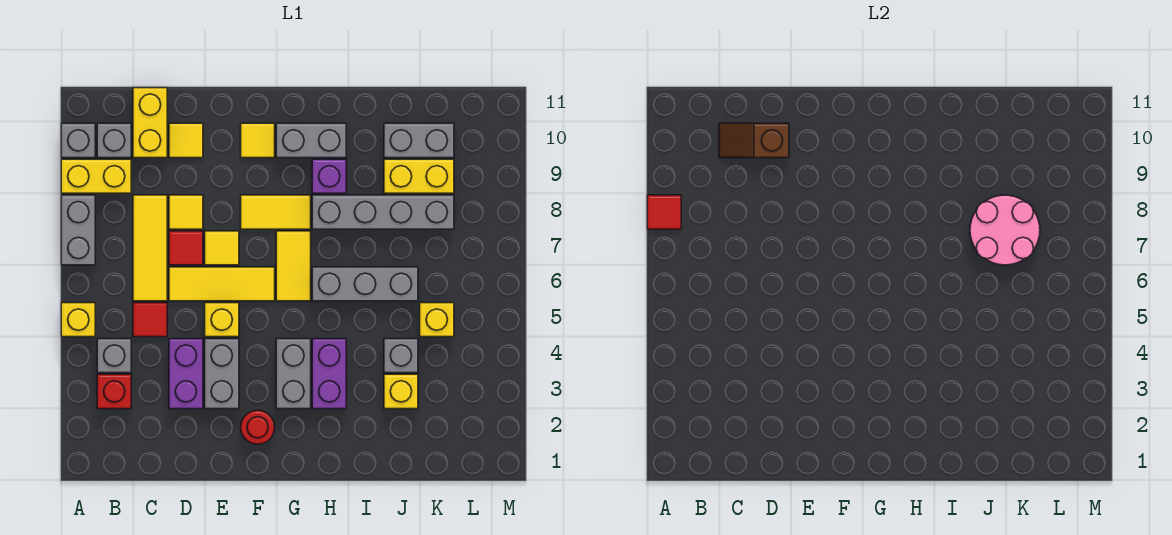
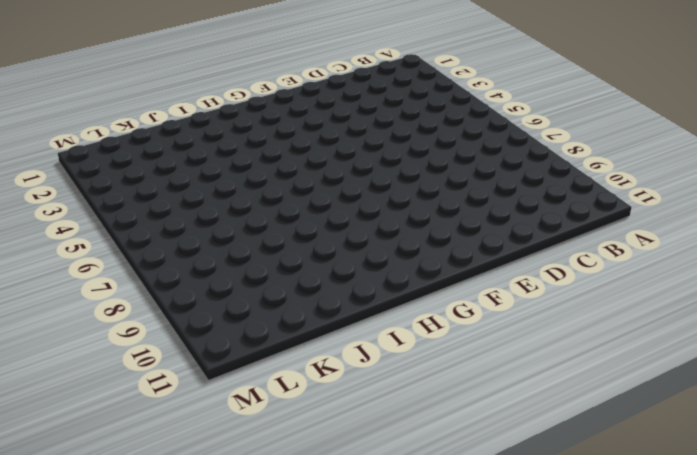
none -> yellow brick A5 level 1
none -> grey brick A7:A8 level 1
none -> yellow brick A9:B9 level 1
none -> grey brick A10 level 1

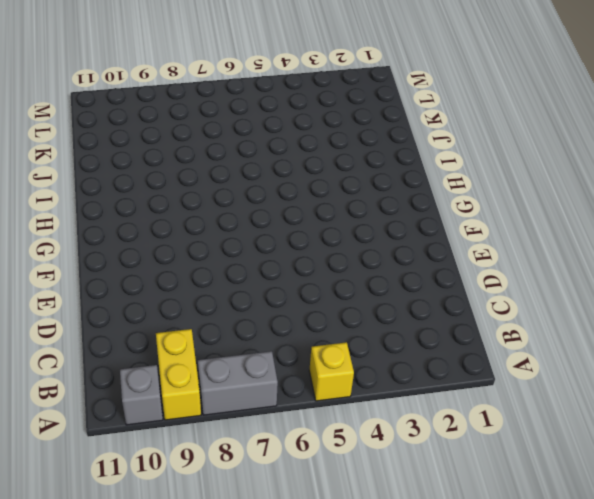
none -> red brick B3 level 1
none -> grey brick B4 level 1
none -> grey brick B10 level 1
none -> red tile C5 level 1

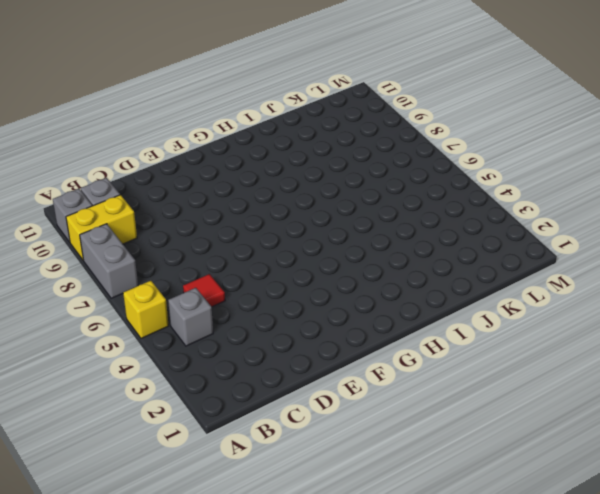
none -> red brick B3 level 1
none -> yellow tile C6:C8 level 1
none -> yellow brick C10:C11 level 1
none -> purple brick D3:D4 level 1

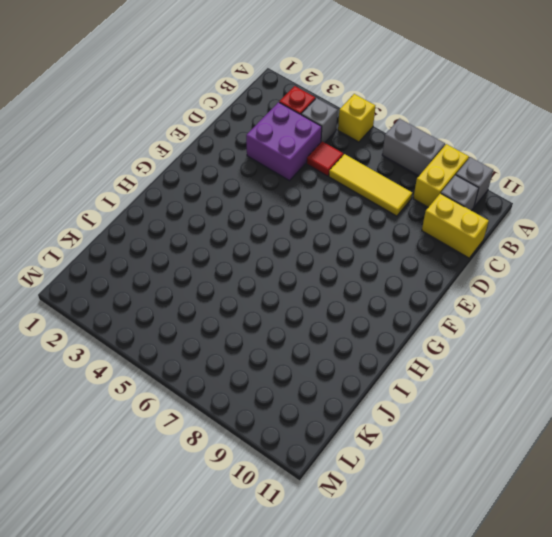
purple brick C3:D4 level 1 -> purple brick D3:D4 level 1
none -> yellow tile D6:F6 level 1
none -> red tile D7 level 1
none -> yellow tile D8 level 1
none -> yellow tile D10 level 1

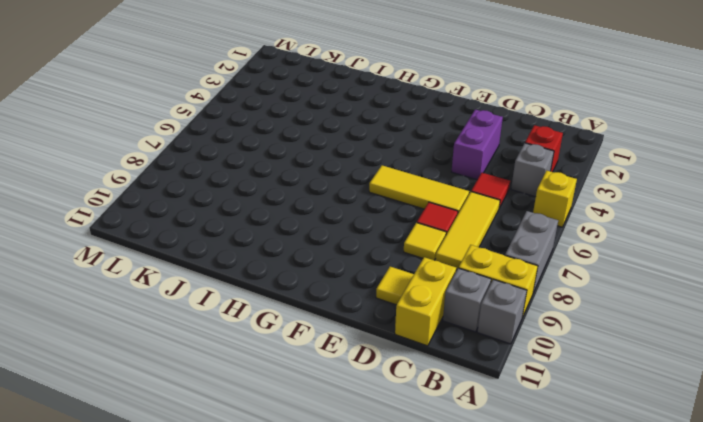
none -> grey brick E3:E4 level 1
none -> yellow brick E5 level 1
none -> yellow tile E7 level 1
none -> red round brick F2 level 1

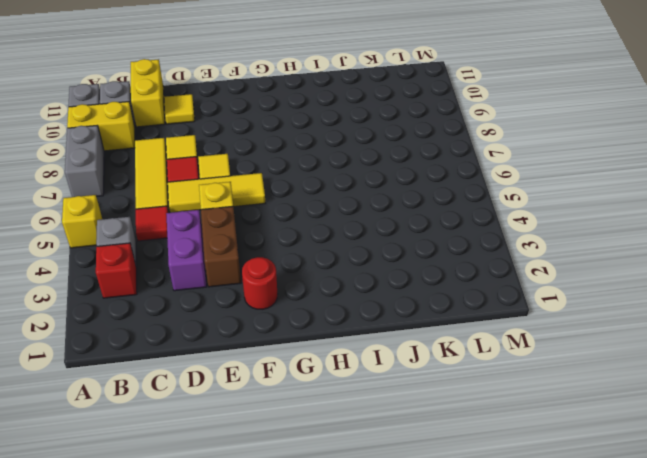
brown brick E3:E4 level 1 -> grey brick E3:E4 level 1
none -> yellow tile F8:G8 level 1
none -> yellow tile F10 level 1
none -> grey brick G3:G4 level 1
none -> yellow tile G6:G7 level 1

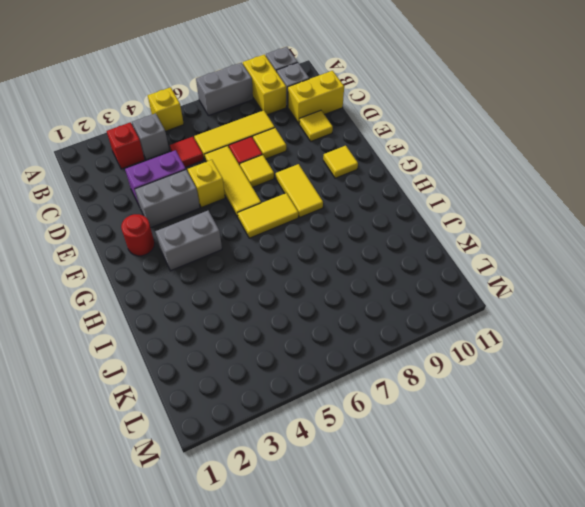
none -> grey brick G10:H10 level 1
none -> purple brick H3:H4 level 1
none -> grey brick H6:J6 level 1
none -> grey brick H8:K8 level 1

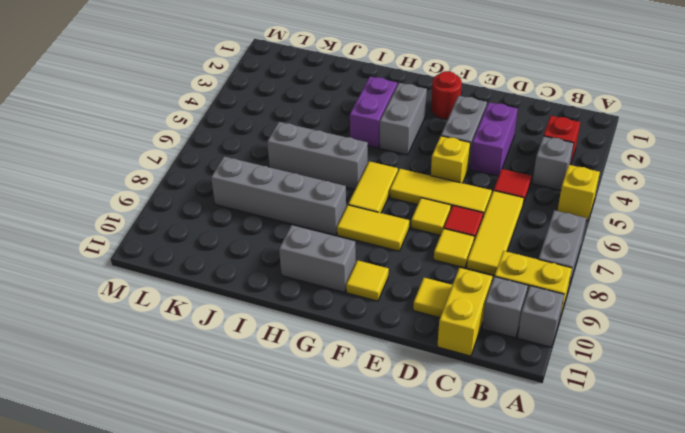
none -> purple brick H9 level 1
none -> yellow brick J3 level 1
none -> grey brick J4 level 1
none -> yellow brick J9:K9 level 1

